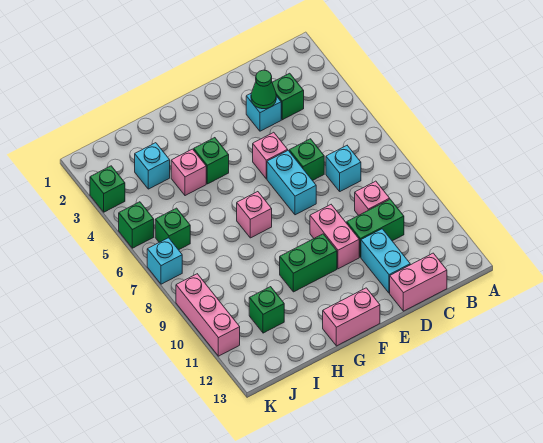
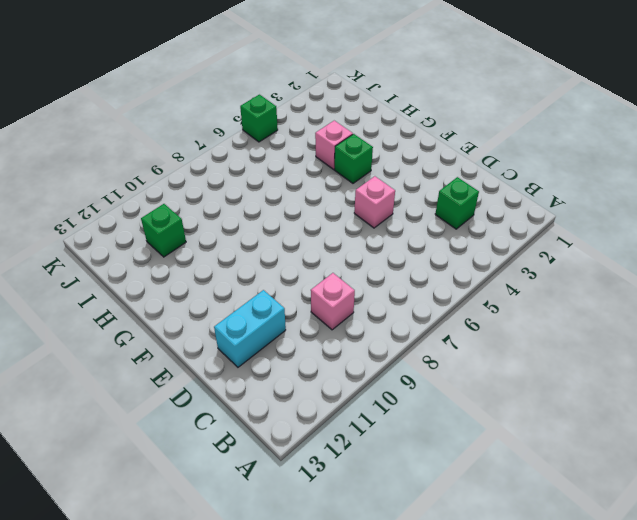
none -> cyan brick C7 level 1
none -> green brick C10:D10 level 1
none -> pink brick C13:D13 level 1

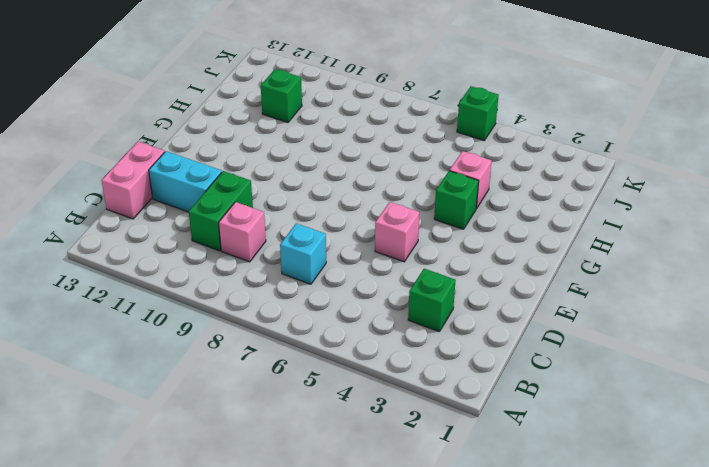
none -> cyan brick D3 level 1
none -> green brick D6 level 1
none -> cyan brick E6:E7 level 1

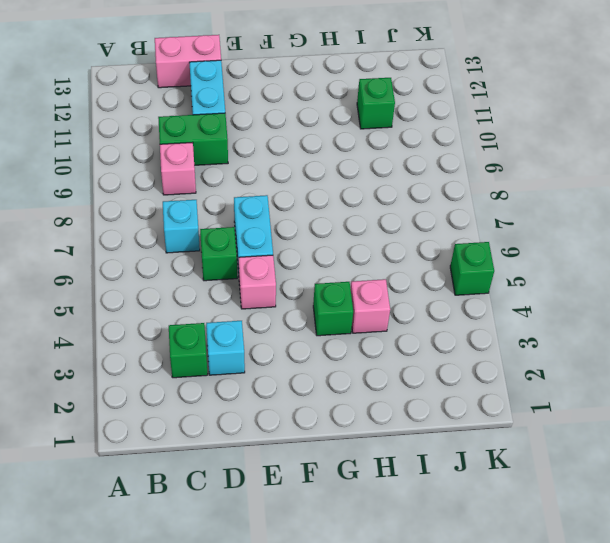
none -> pink brick E9:E10 level 1
none -> green brick F10:G10 level 1
none -> pink brick F13:G13 level 1

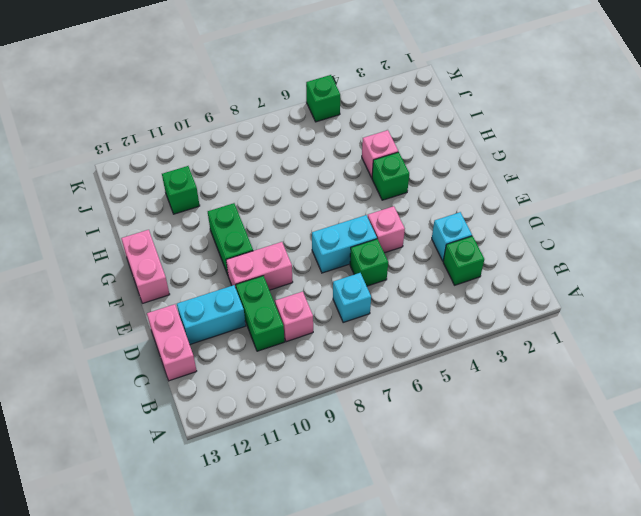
none -> pink brick G7 level 1
none -> cyan brick I3 level 1
none -> green brick J6 level 1

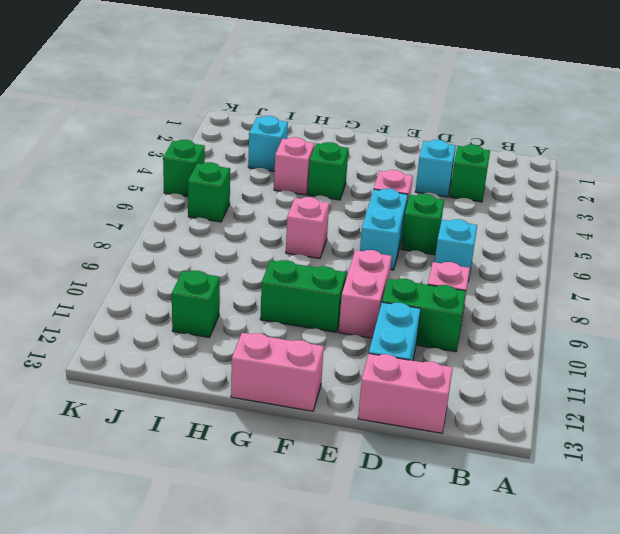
none -> green brick K3 level 1
none -> cyan brick K7 level 1
none -> pink brick K9:K11 level 1

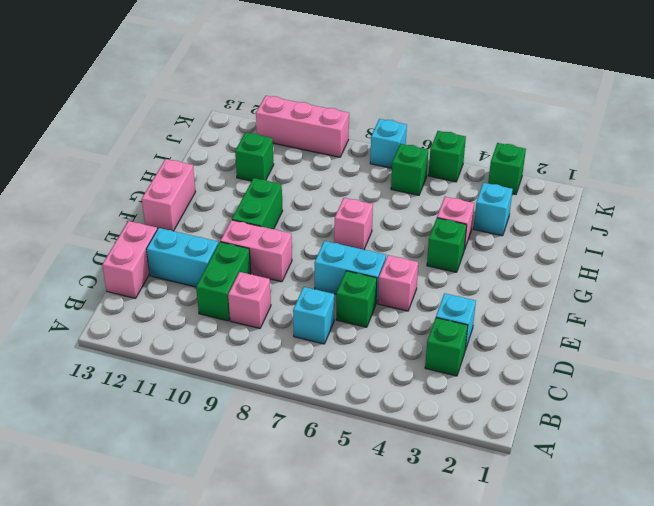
none -> green cone D3 level 2

